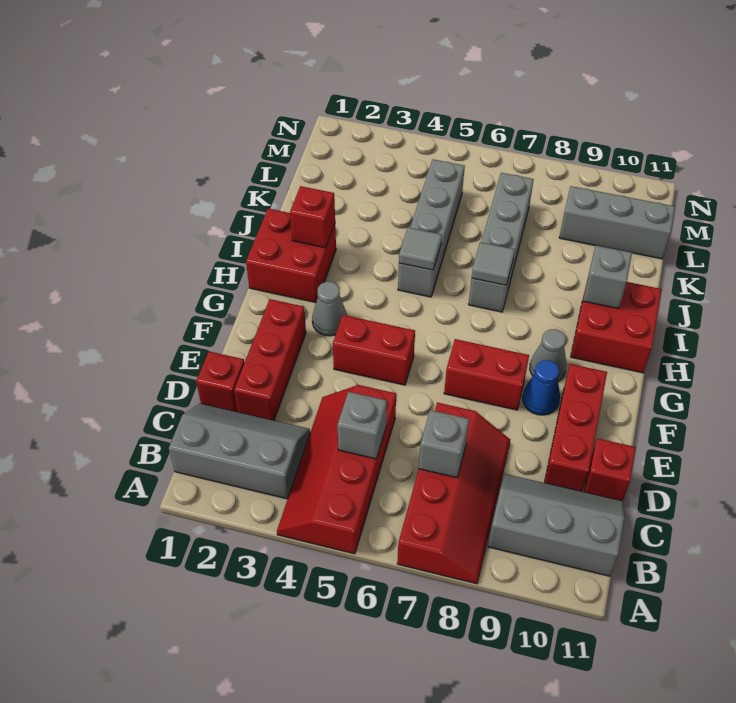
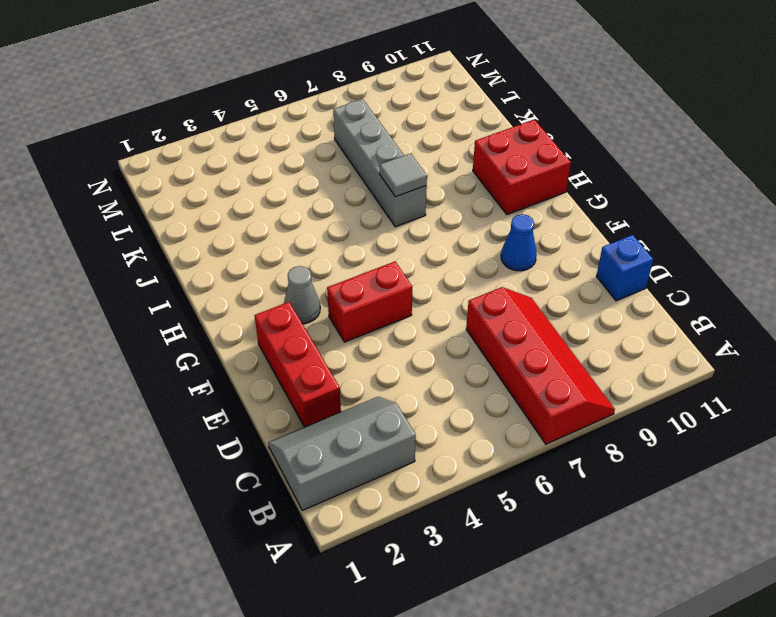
blue brick D11 level 1 -> red brick D11 level 1
none -> red slope A4:D5 level 1 top 5
none -> grey slope B9:C11 level 1 top B
none -> red brick D1 level 1

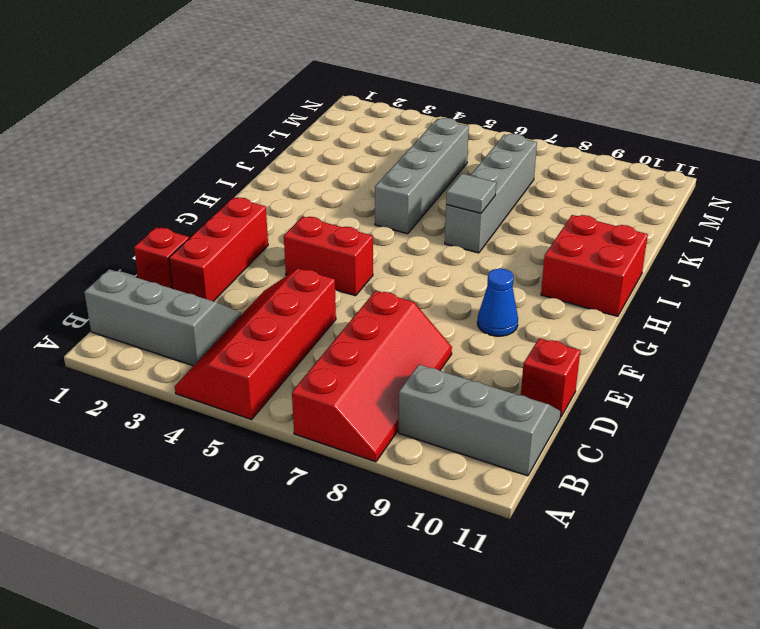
none -> red brick D10:F10 level 1
none -> red brick F7:F8 level 1
none -> grey cone G3 level 1

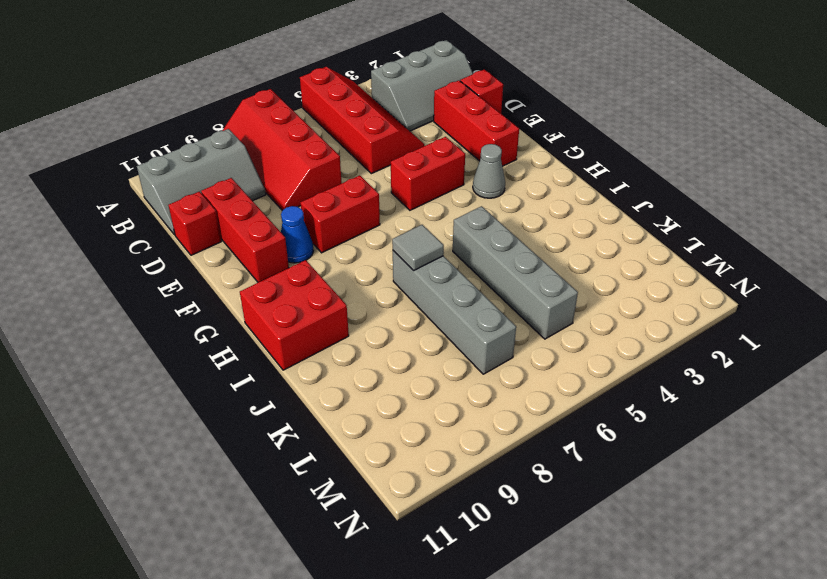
none -> grey cone G9 level 1
none -> red brick H1:I2 level 1
none -> grey brick L9:L11 level 1

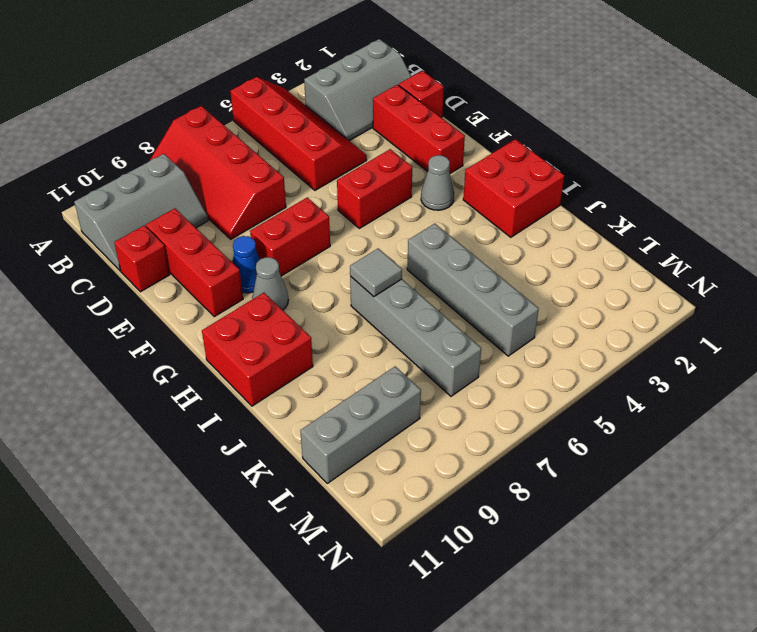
none -> grey brick C5 level 2
none -> grey brick C7 level 2
none -> red brick I2 level 2

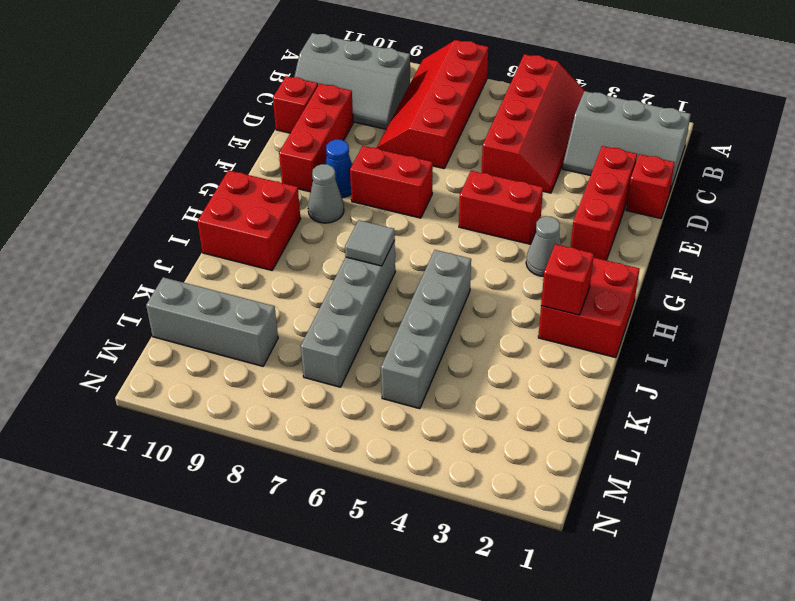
none -> grey brick C5 level 2
none -> grey brick C7 level 2
none -> grey tile I5 level 2

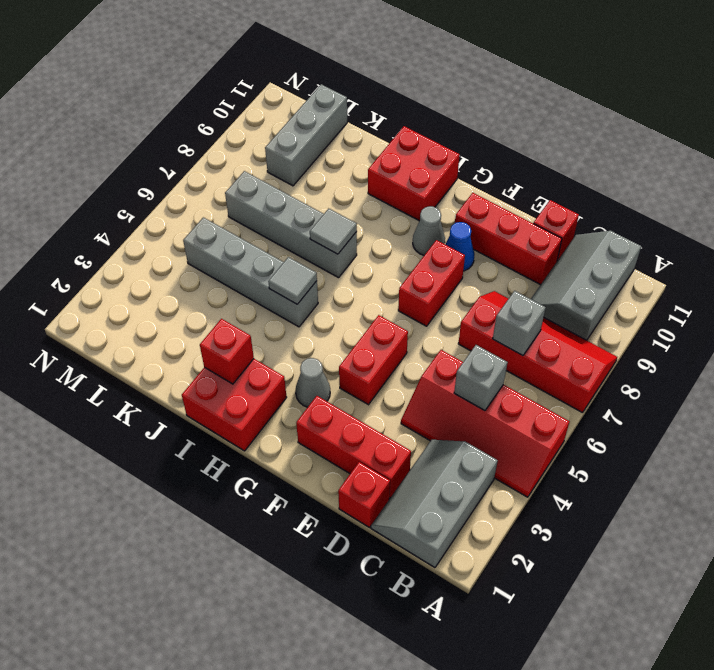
none -> grey brick I10 level 2

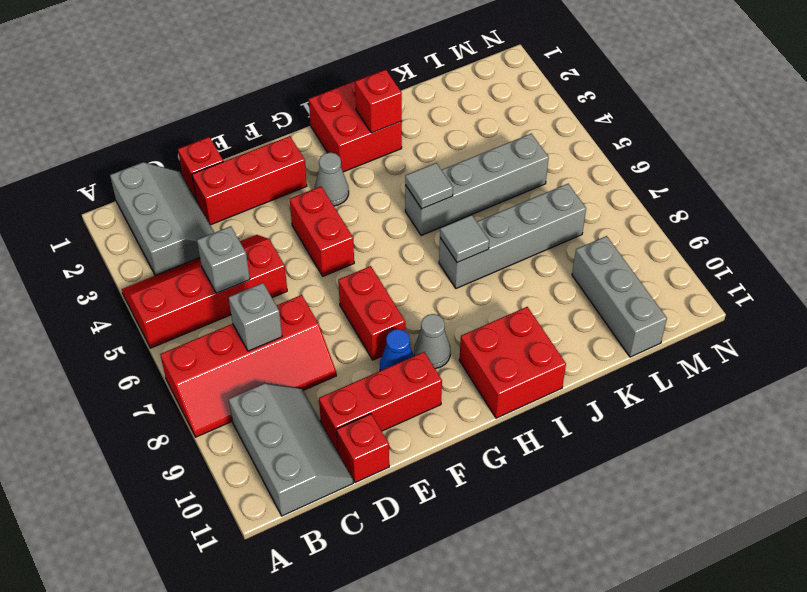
none -> grey brick I10 level 2

